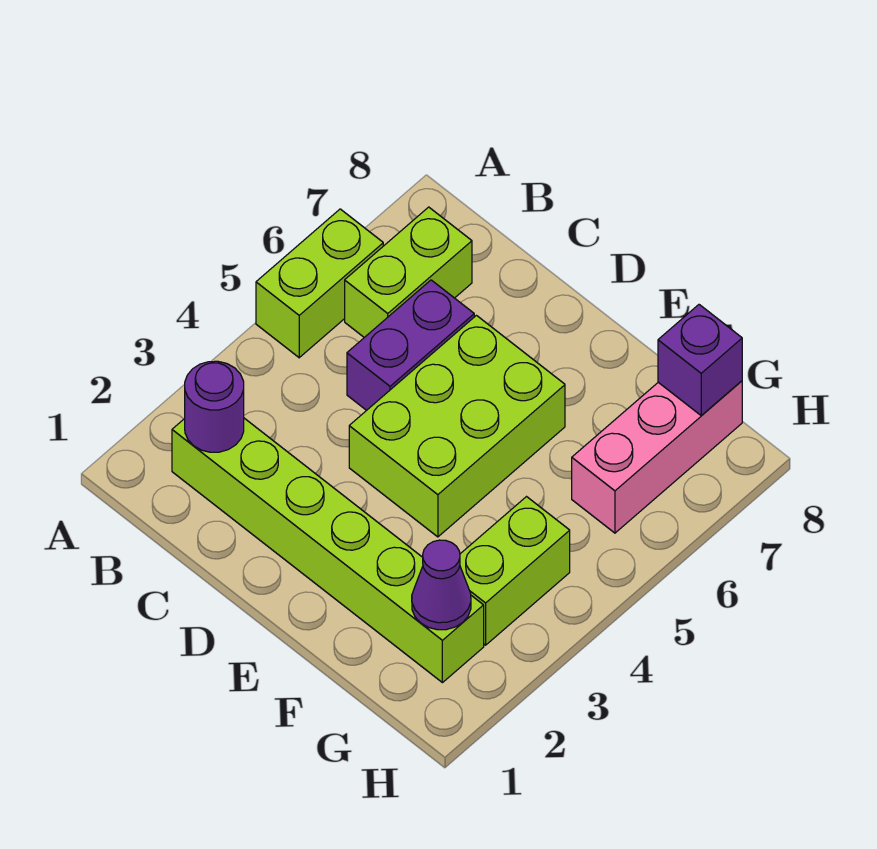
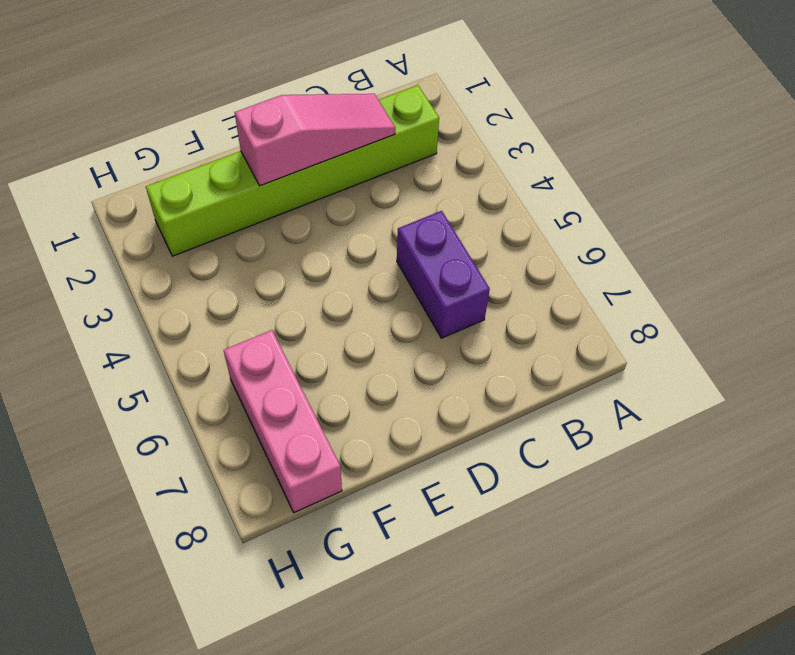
pink slope C2:E2 level 2 top E -> none
none -> lime brick A5:A6 level 1
none -> lime brick B6:B7 level 1

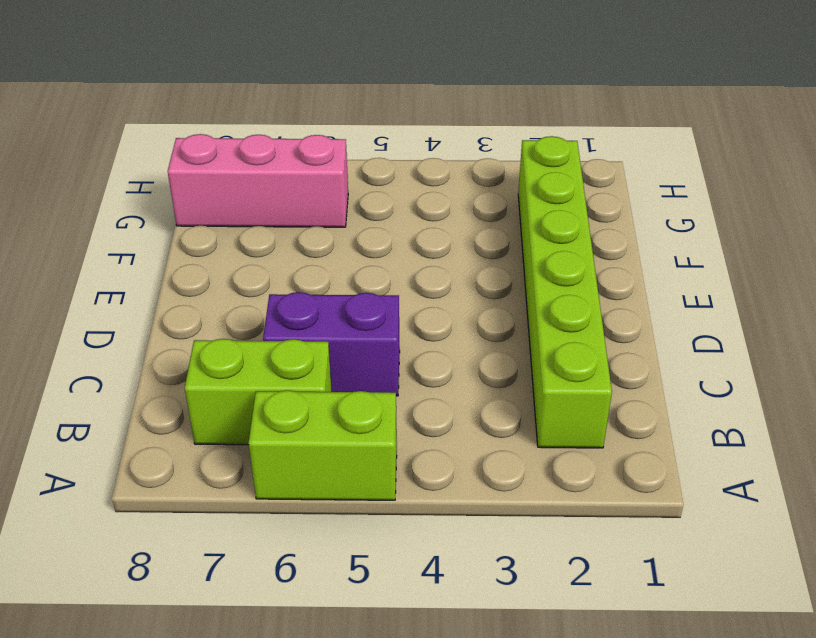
none -> lime brick D4:E6 level 1
none -> lime brick G3:G4 level 1

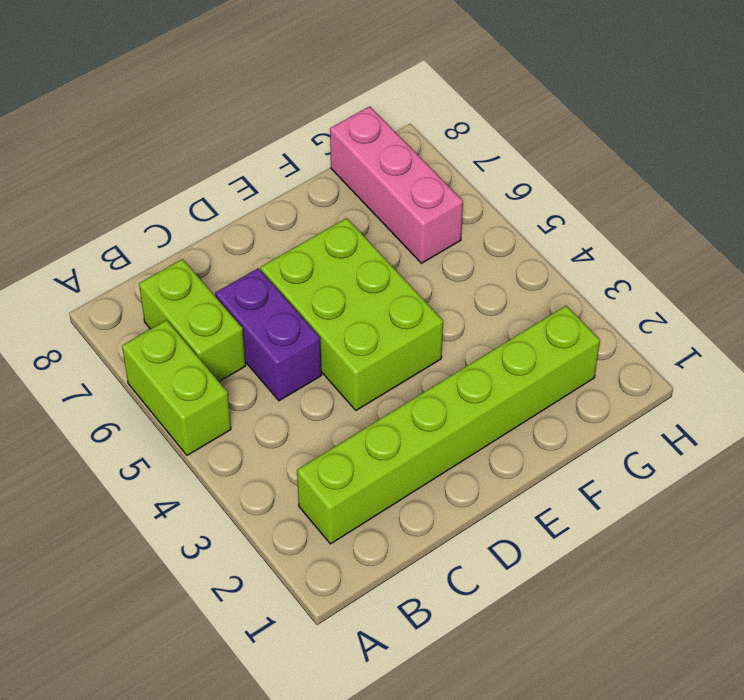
none -> lime brick G3:G4 level 1
none -> purple round brick B2 level 2

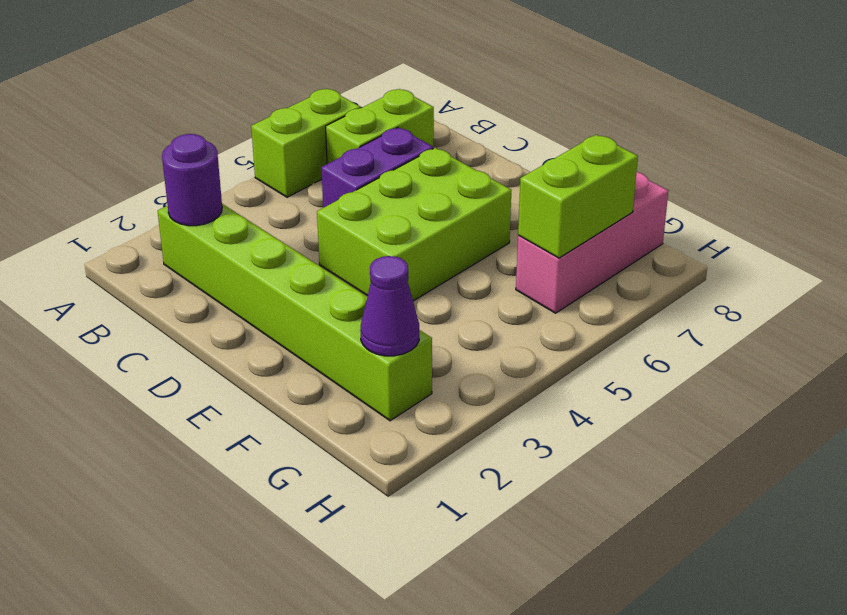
lime brick G6:G7 level 2 -> lime brick G3:G4 level 1
none -> purple brick G8 level 2

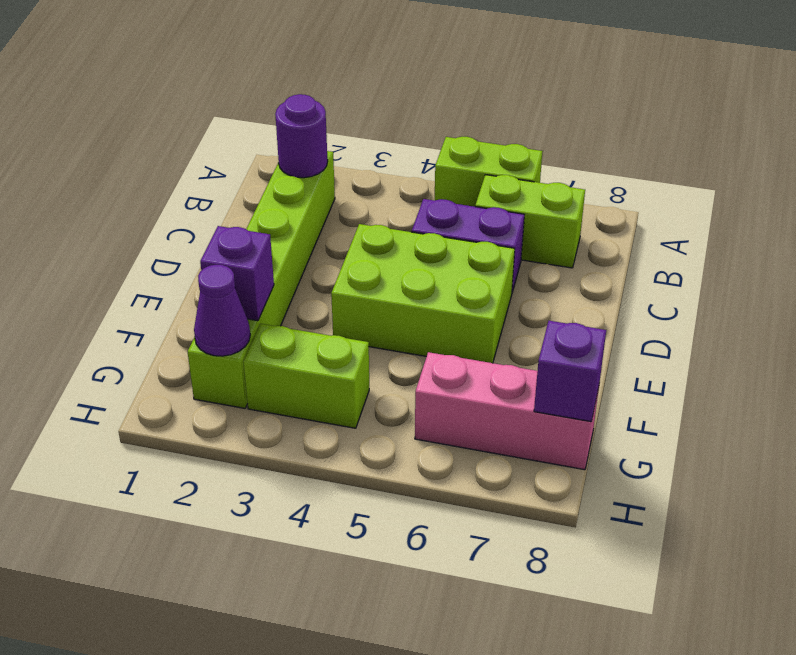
purple brick F2 level 2 -> none

